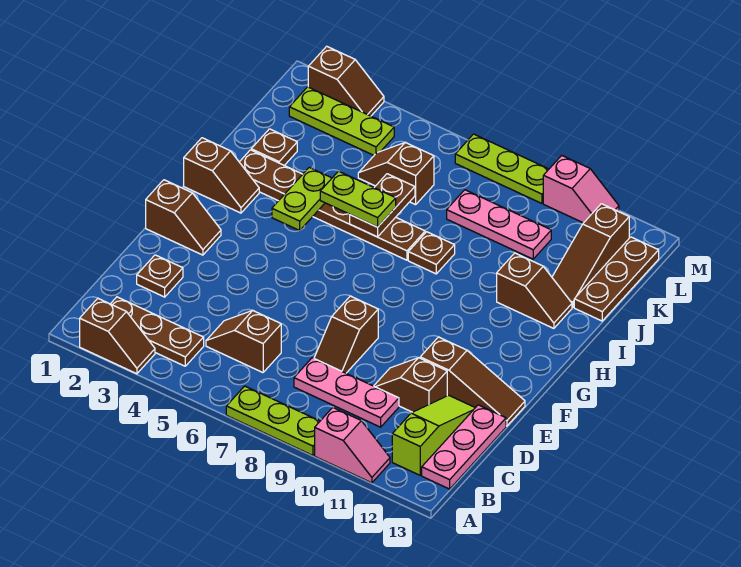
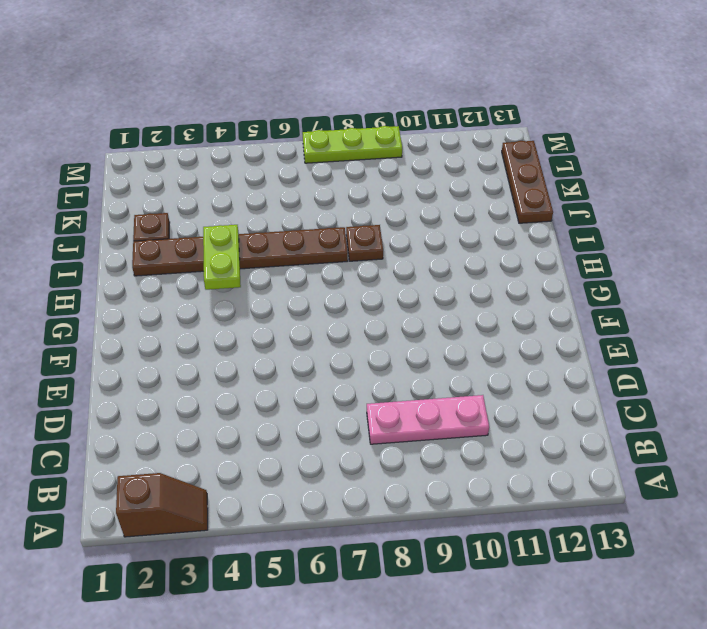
none -> lime plate A7:A9 level 1
none -> pink slope A10:A11 level 1 top 10
none -> brown plate B2:B4 level 1

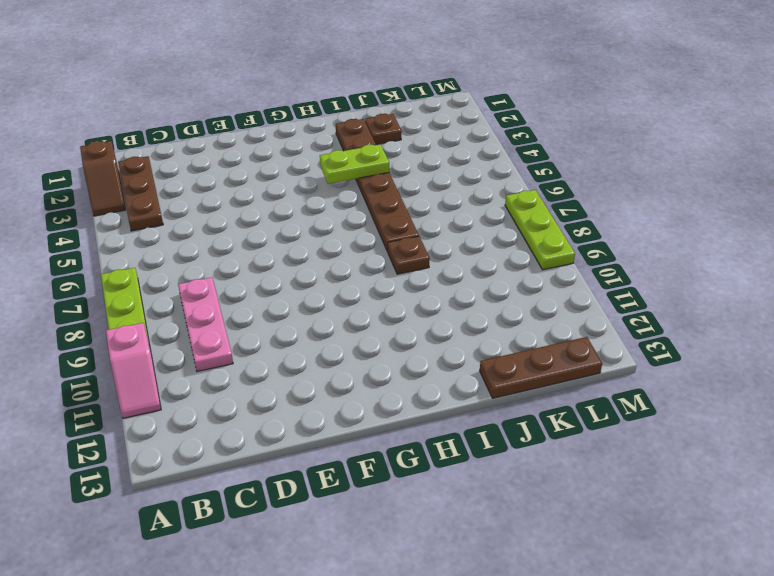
none -> lime slope B12:D12 level 1 top B
none -> pink plate B13:D13 level 1
none -> brown slope C5:C6 level 1 top 6

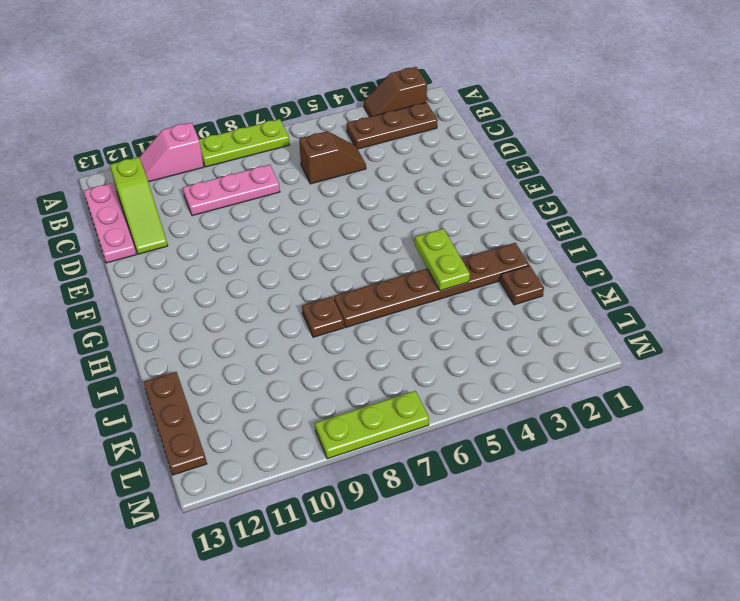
none -> brown plate D2 level 1
none -> brown slope D8:E8 level 1 top E
none -> brown slope D10:D11 level 1 top 11

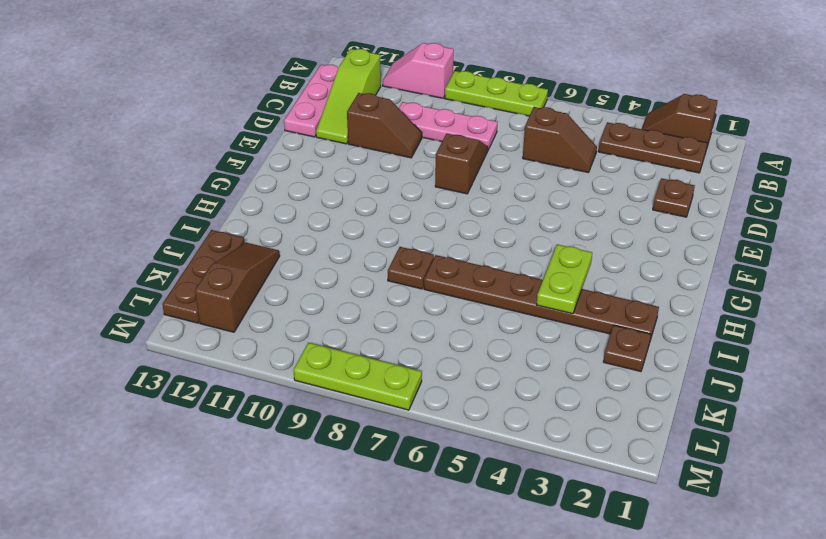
none -> brown slope E11:E13 level 1 top 11
none -> brown slope F1:F2 level 1 top 1
none -> brown slope H1:H2 level 1 top 1

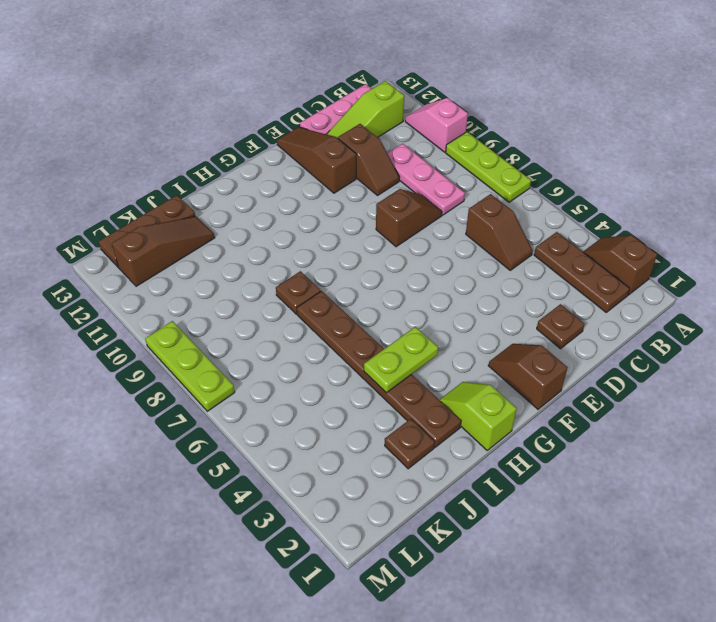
lime slope H1:H2 level 1 top 1 -> brown slope H1:H2 level 1 top 1
none -> brown slope I11:I12 level 1 top 11
none -> brown slope K5:K6 level 1 top 6
none -> pink plate K8:K10 level 1

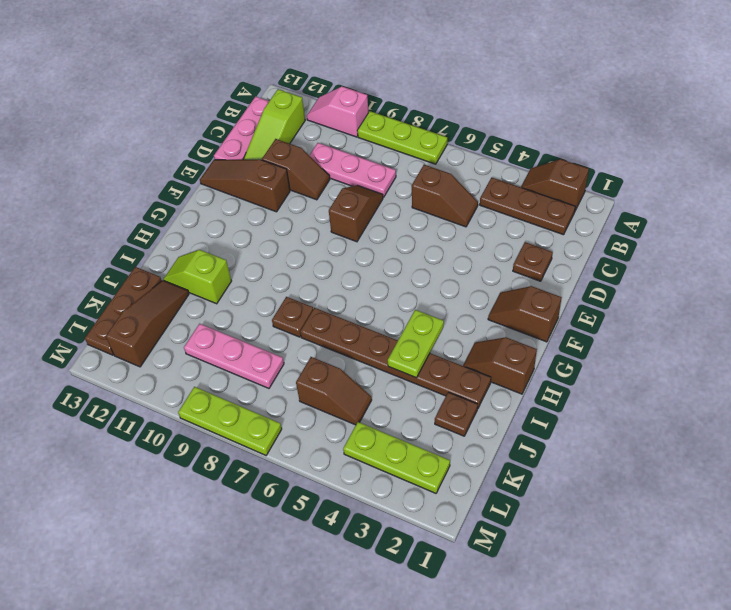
lime slope I11:I12 level 1 top 11 -> brown slope I11:I12 level 1 top 11
none -> brown slope M2:M3 level 1 top 2
none -> pink slope M10:M11 level 1 top 10
none -> brown plate I6:J6 level 2

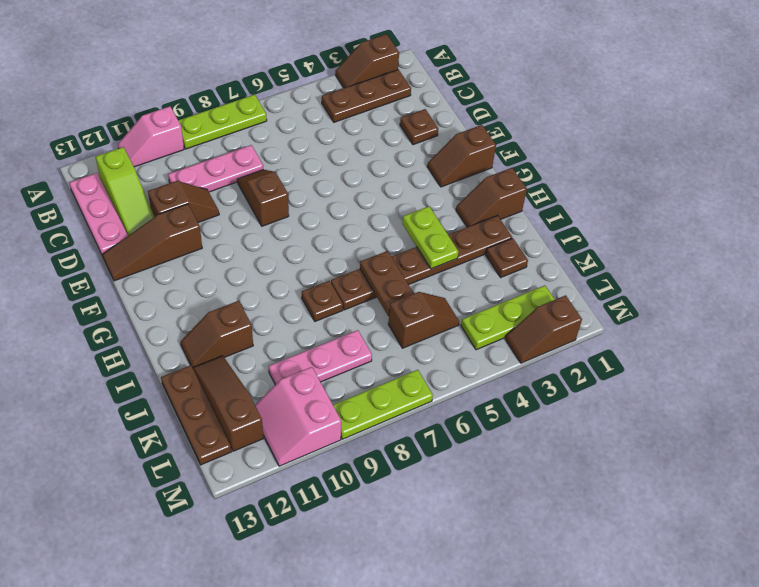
pink slope L10:M11 level 1 top 10 -> pink slope M10:M11 level 1 top 10
none -> brown slope C5:C6 level 1 top 6
none -> lime plate I5:I6 level 3

